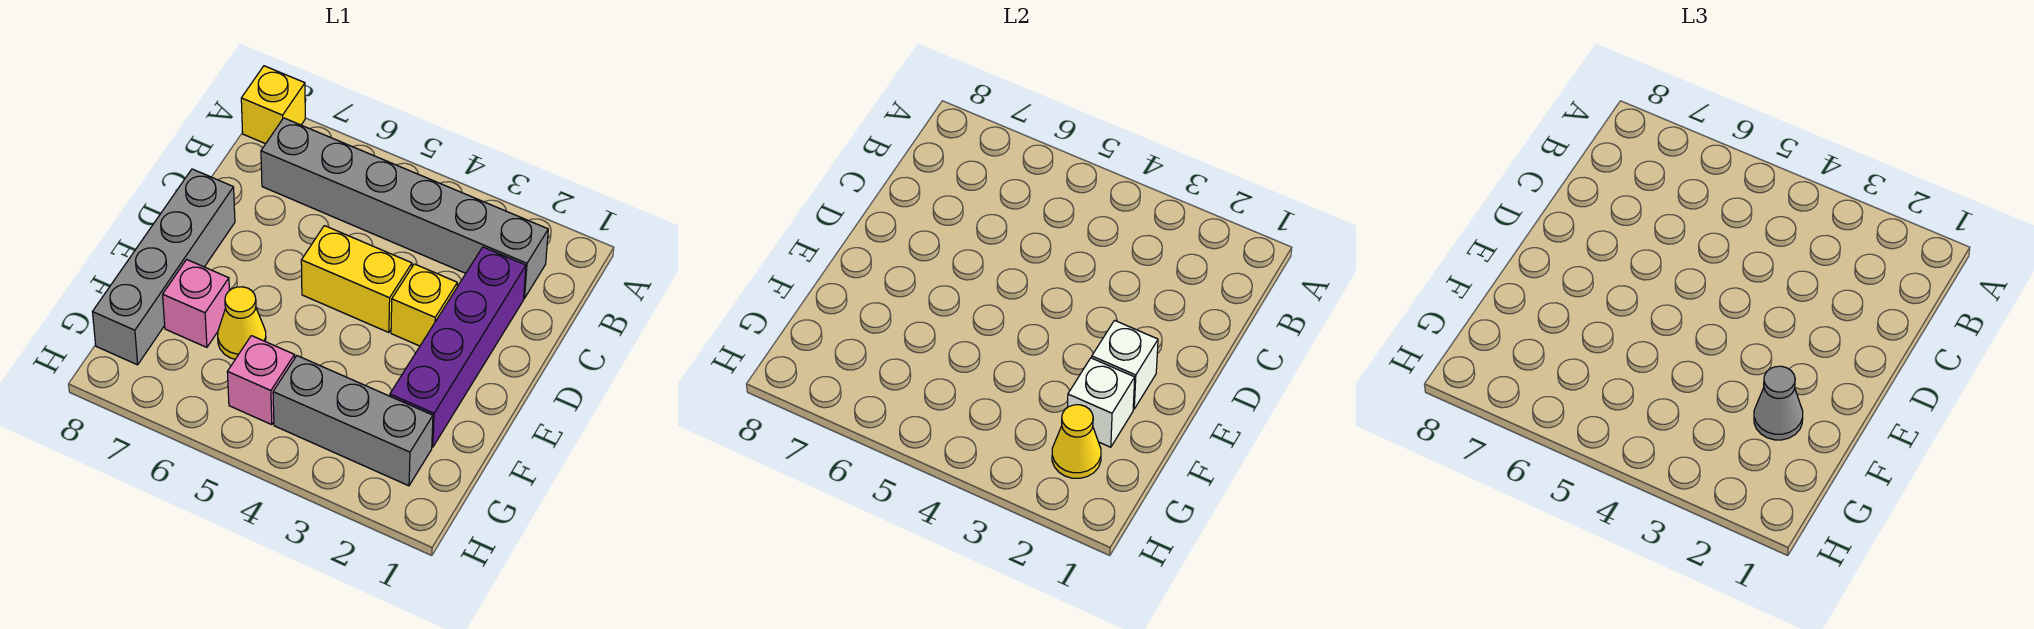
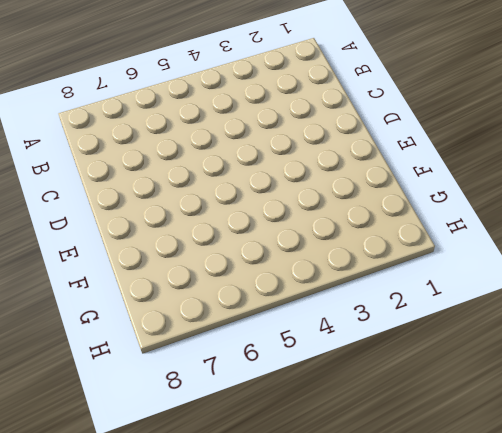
none -> yellow brick A8 level 1
none -> grey brick B2:B7 level 1
none -> purple brick C2:F2 level 1

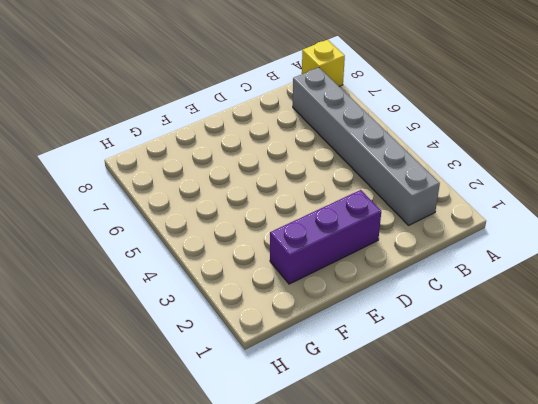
purple brick D2:F2 level 1 -> purple brick C2:F2 level 1
none -> yellow brick D3 level 1
none -> yellow brick D4:D5 level 1
none -> grey brick D8:G8 level 1

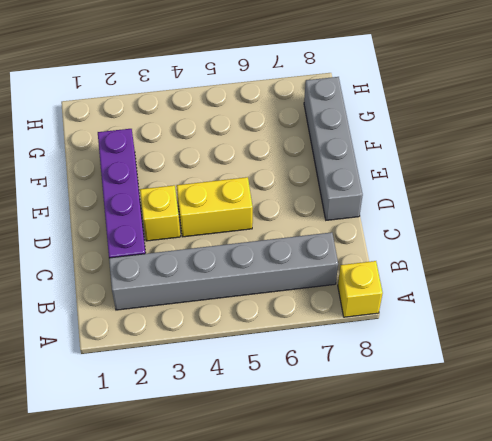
none -> yellow cone F6 level 1
none -> pink brick F7 level 1
none -> grey brick G2:G4 level 1

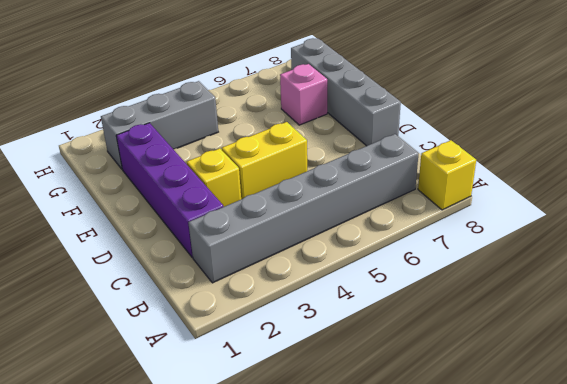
none -> yellow cone F6 level 1
none -> pink brick G5 level 1
none -> white brick E2 level 2

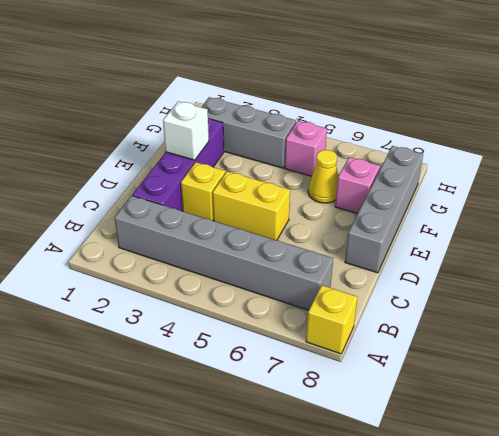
none -> white brick F2 level 2
none -> yellow cone G2 level 2
none -> grey cone F2 level 3

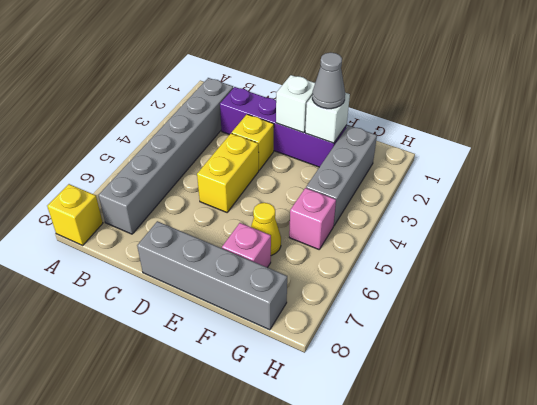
none -> yellow cone G2 level 2

